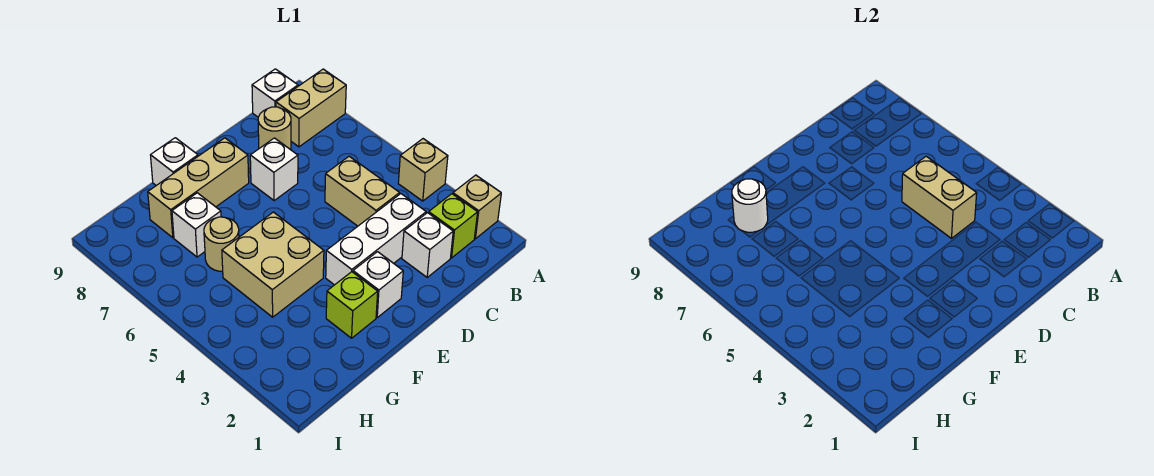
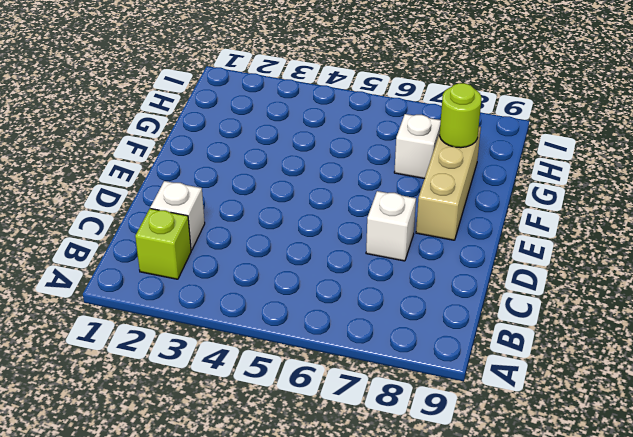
lime round brick G8 level 2 -> white round brick G8 level 2
none -> tan brick A2 level 1
none -> tan brick A4 level 1
none -> tan brick A8:B8 level 1

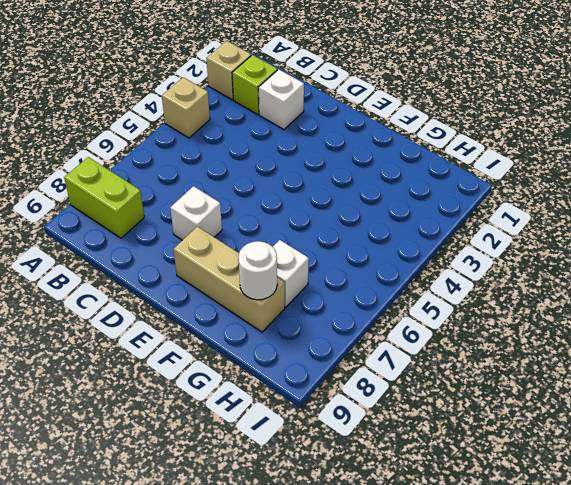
lime brick A8:B8 level 1 -> tan brick A8:B8 level 1
none -> white brick B9 level 1
none -> white brick C3:E3 level 1
none -> tan brick C4:C5 level 1

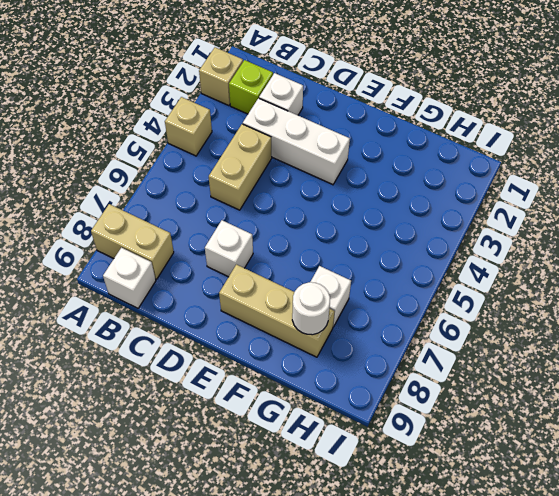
none -> tan round brick C8 level 1
none -> white brick E2 level 1
none -> lime brick F2 level 1

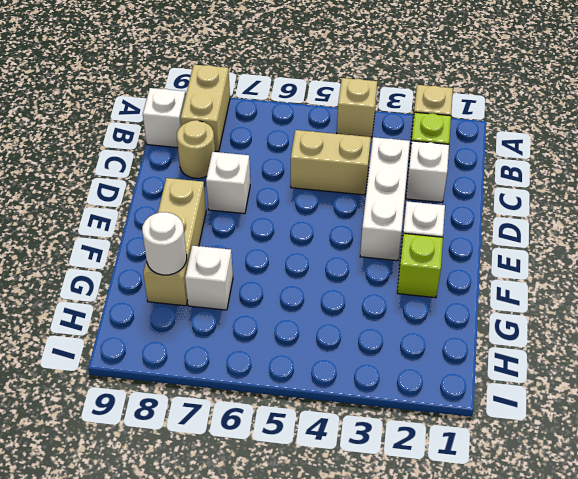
none -> tan brick F4:G5 level 1
none -> white brick F9 level 1
none -> tan round brick G6 level 1

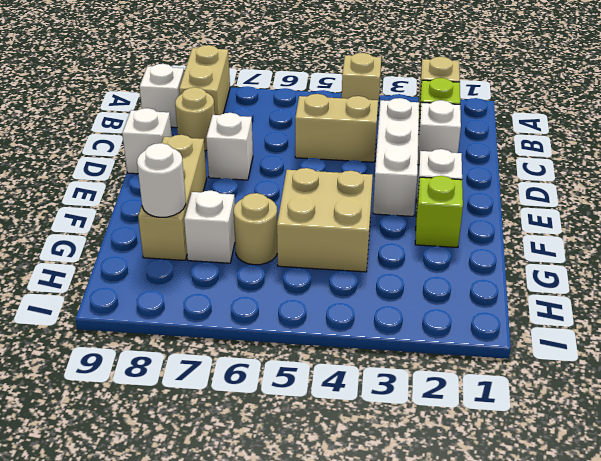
white brick D9 level 1 -> white brick F9 level 1
none -> tan brick C4:C5 level 2

